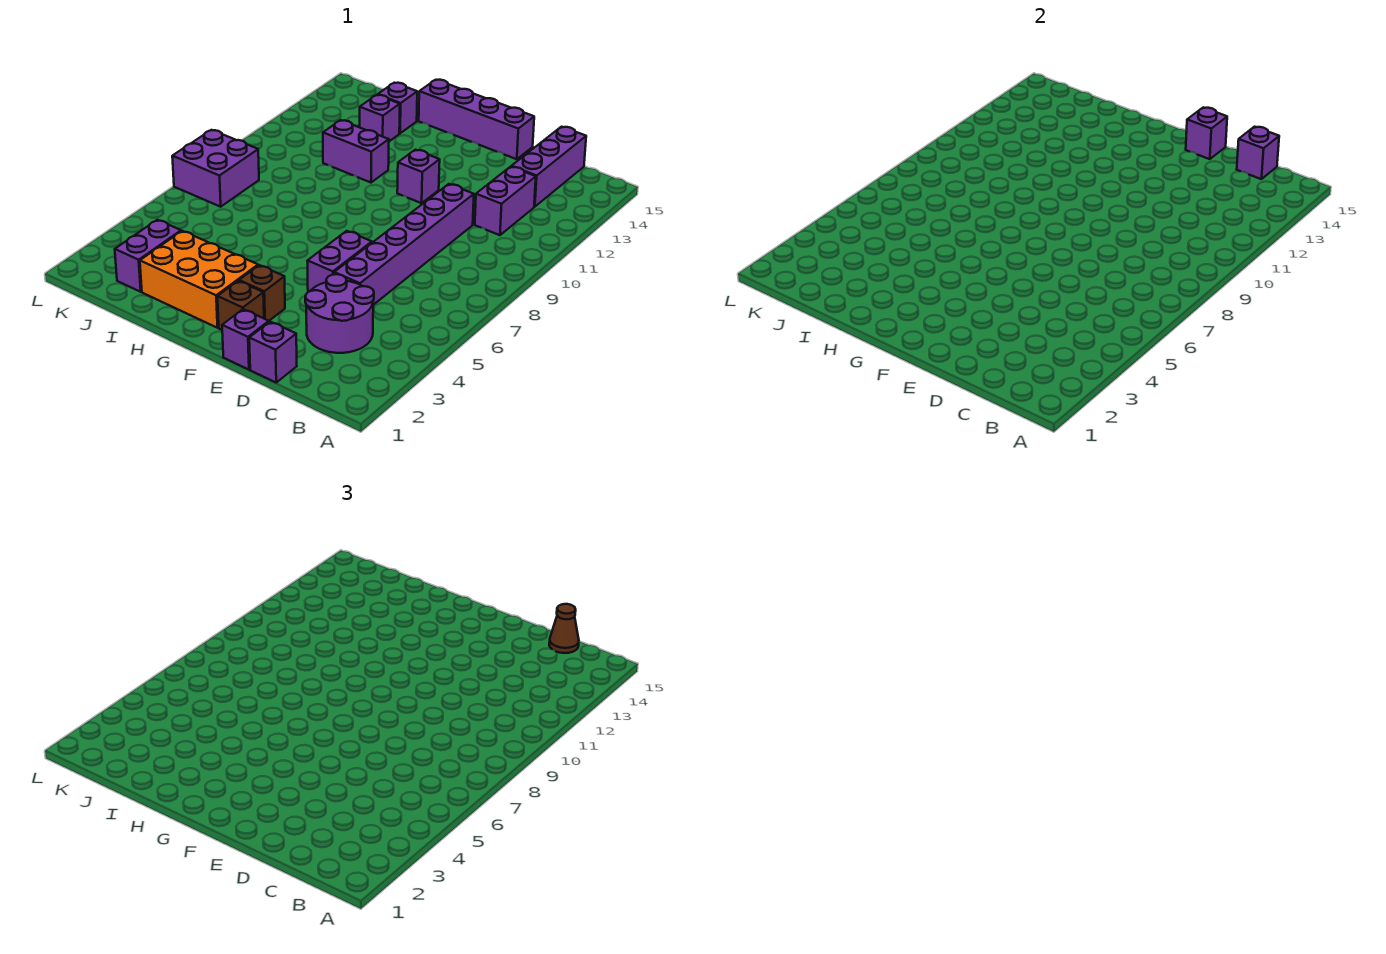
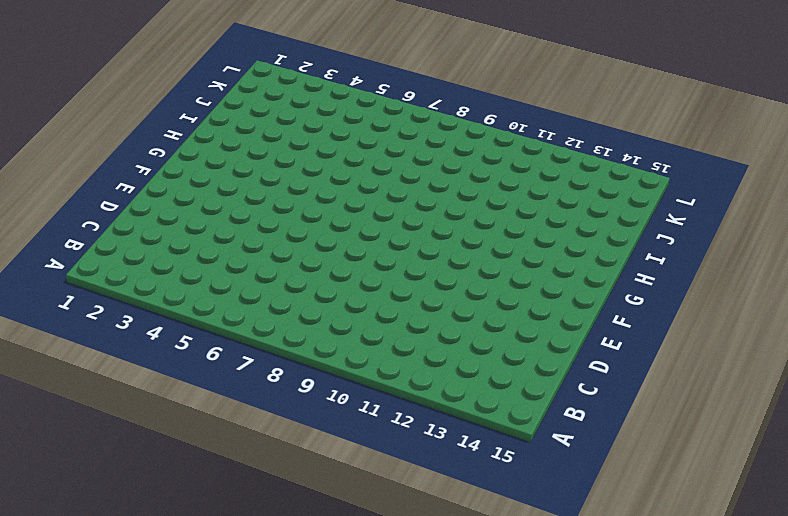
none -> purple round brick C3:D4 level 1
none -> purple brick C11:C12 level 1
none -> purple brick C13:C15 level 1

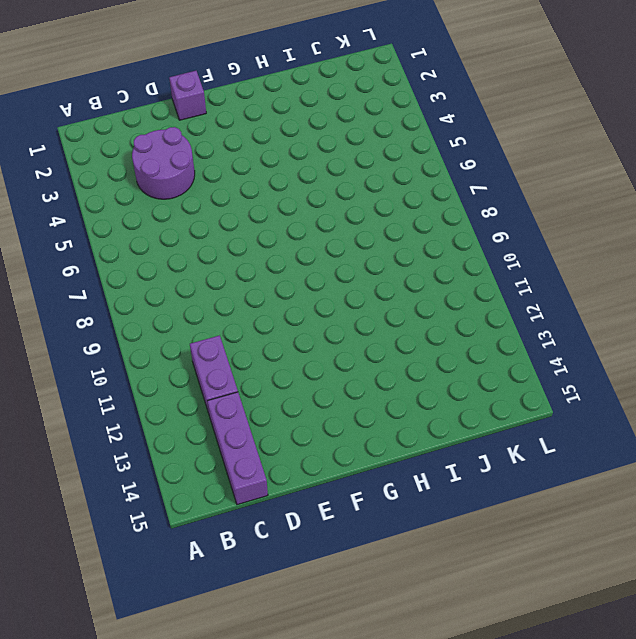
none -> purple brick D1 level 1
none -> purple brick D5:D10 level 1
none -> purple brick E5:E6 level 1

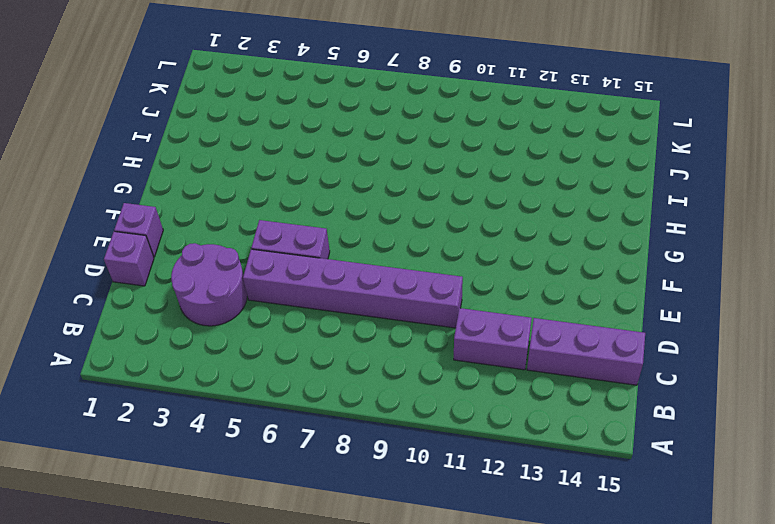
none -> purple brick E15:H15 level 1
none -> brown brick F2 level 1
none -> brown brick F3 level 1

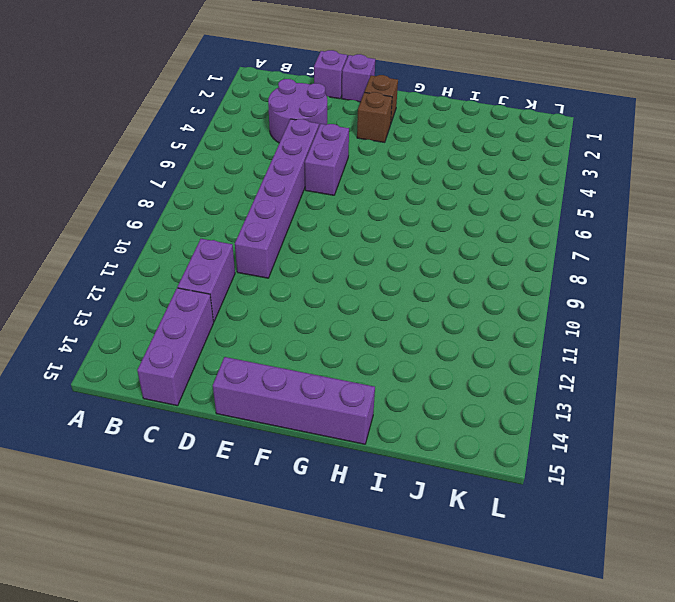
none -> purple brick F11 level 1
none -> orange brick G2:I3 level 1
none -> purple brick H11:I11 level 1

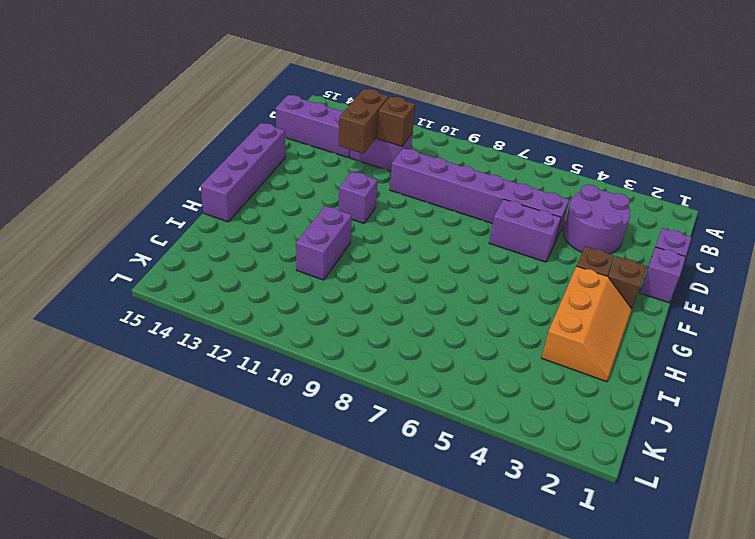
brown brick C11 level 2 -> none
brown brick C12:D12 level 2 -> none
orange slope G2:I3 level 1 top 3 -> orange brick G2:I3 level 1
none -> purple brick I13 level 1
none -> purple brick I14 level 1
none -> purple brick J2:J3 level 1

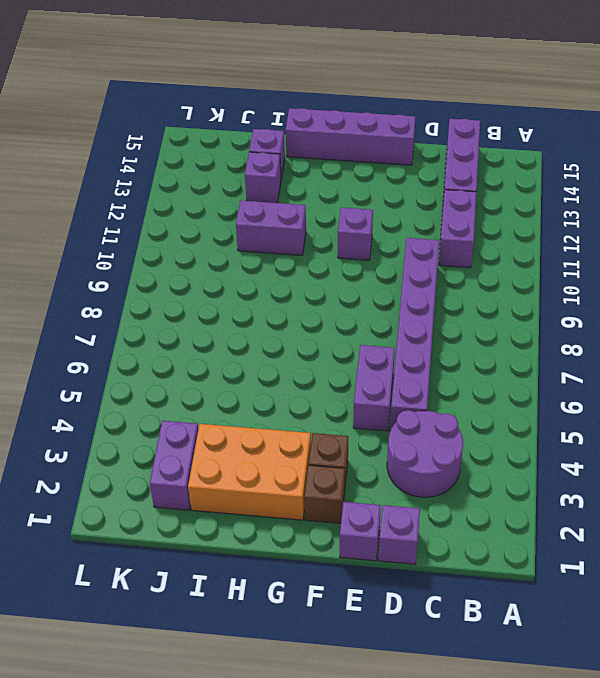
none -> purple brick K7:L8 level 1
none -> purple brick C15 level 2
none -> purple brick E15 level 2

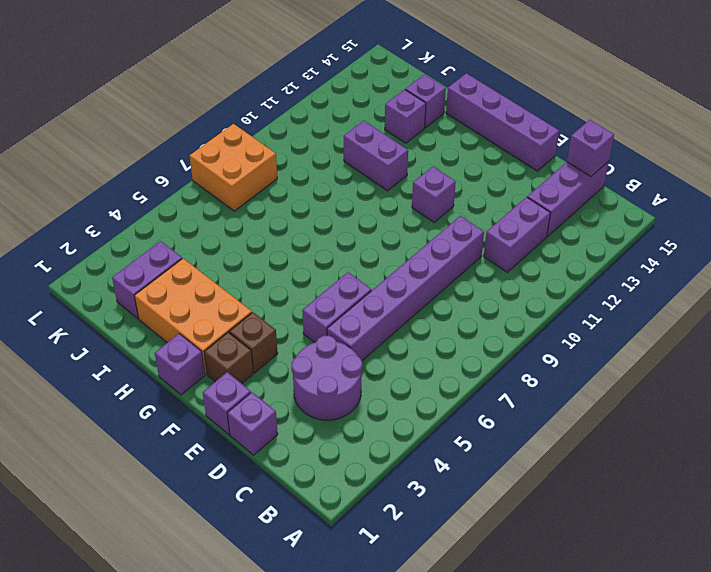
purple brick G1 level 1 -> purple brick E15 level 2
orange brick K7:L8 level 1 -> purple brick K7:L8 level 1
none -> brown cone C15 level 3

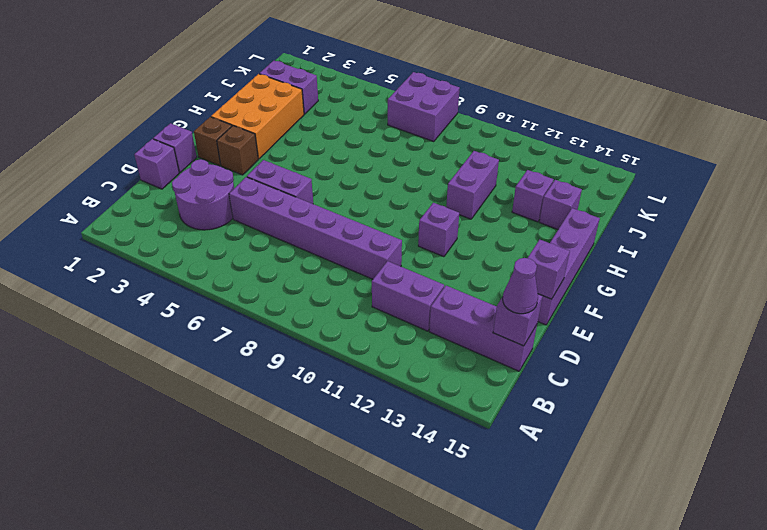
purple cone C15 level 3 -> brown cone C15 level 3

